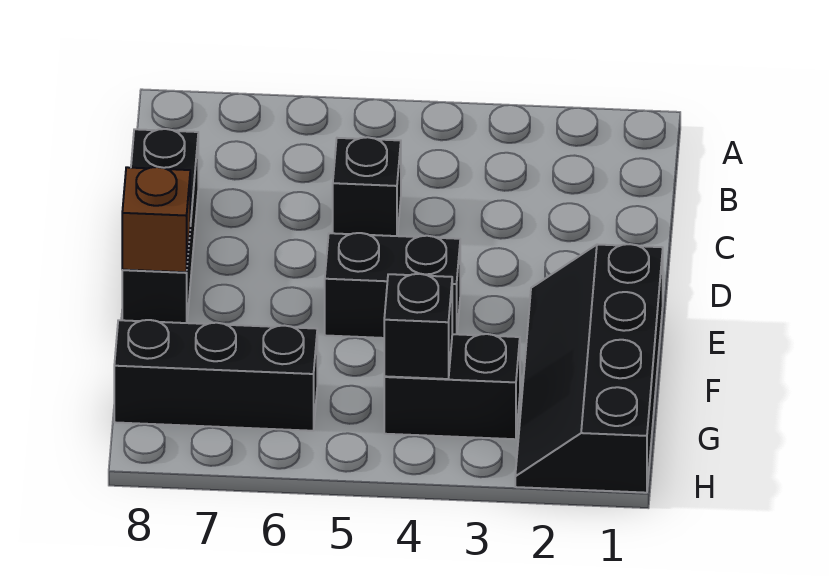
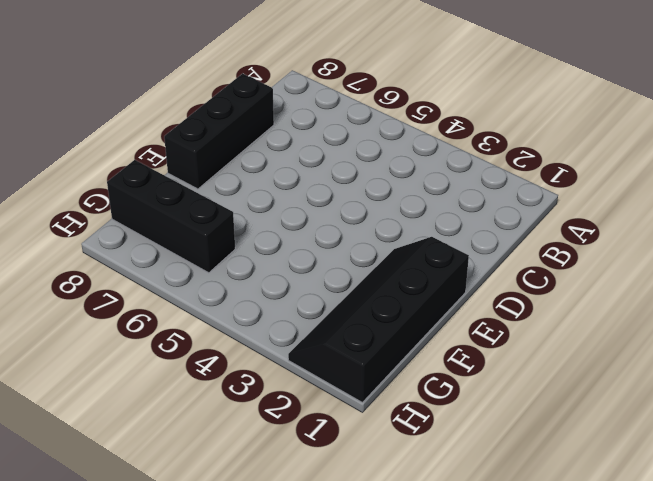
none -> black brick C5 level 1
none -> black brick E4:E5 level 1

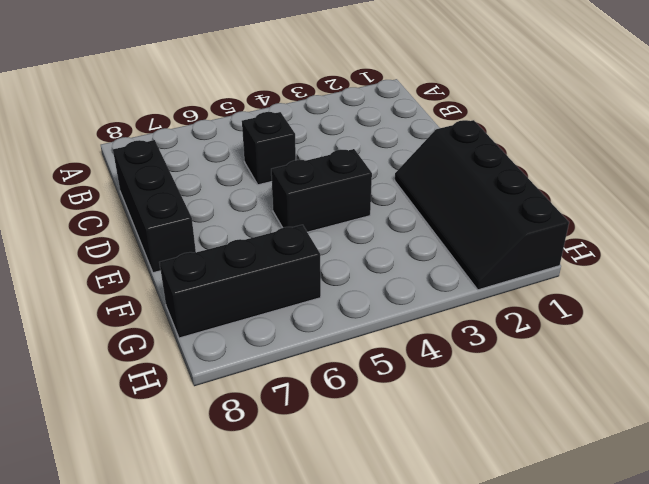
none -> black brick G3:G4 level 1
none -> brown brick E8 level 2

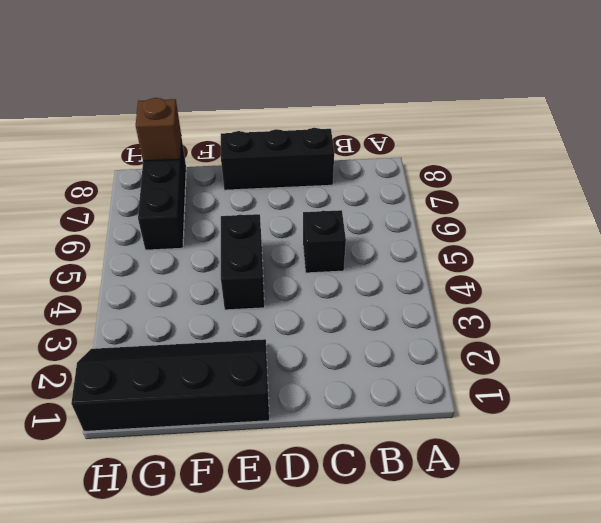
brown brick G8 level 2 -> brown brick E8 level 2
none -> black brick G3:G4 level 1
none -> black brick G4 level 2

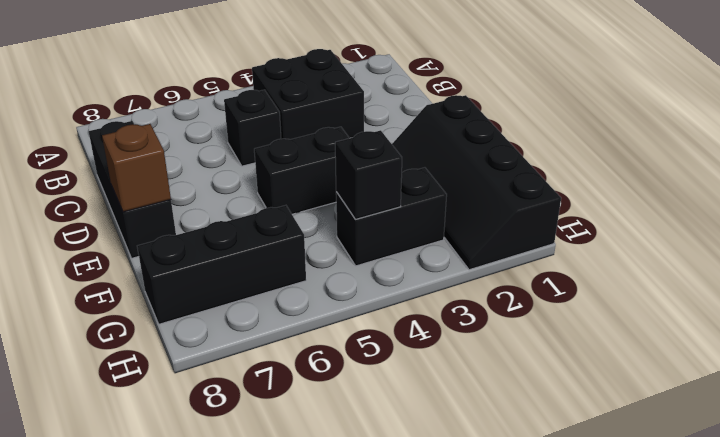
black brick B3:C4 level 1 -> none

